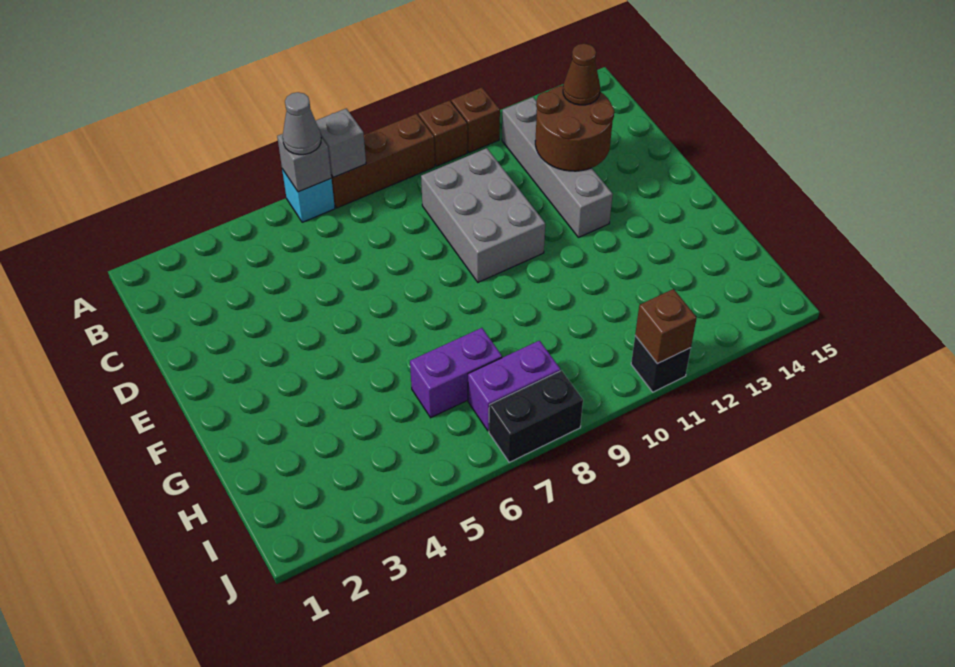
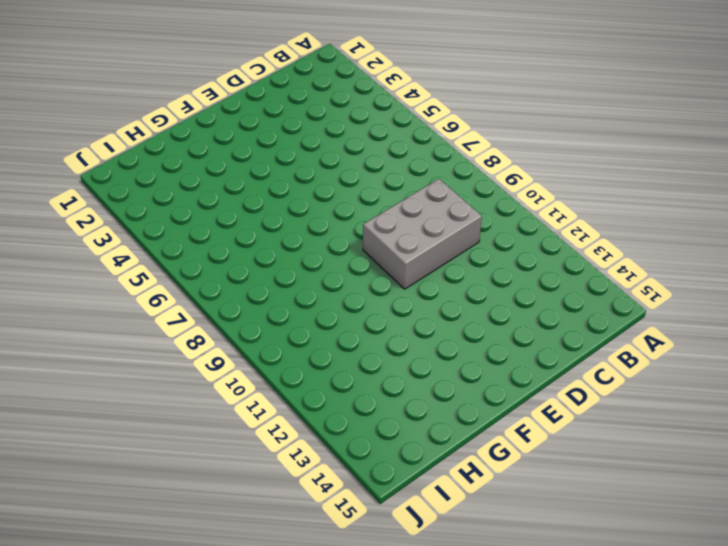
none -> cyan brick A6 level 1
none -> brown brick A7:A9 level 1
none -> brown brick A10 level 1

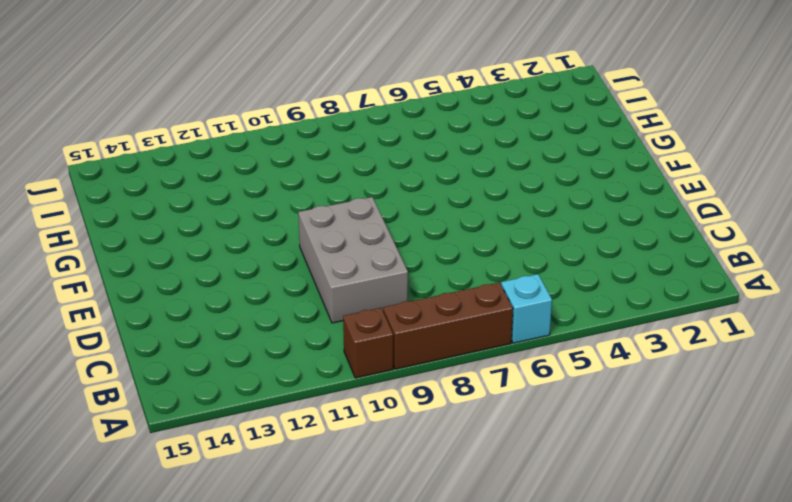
none -> brown brick A11 level 1
none -> grey brick B12:E12 level 1
none -> purple brick H6:H7 level 1

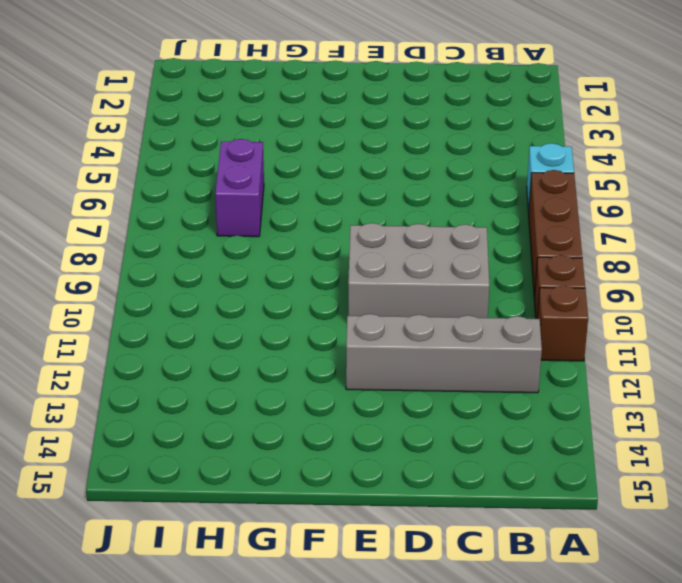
none -> purple brick I7:I8 level 1
none -> black brick J7:J8 level 1
none -> black brick J11 level 1

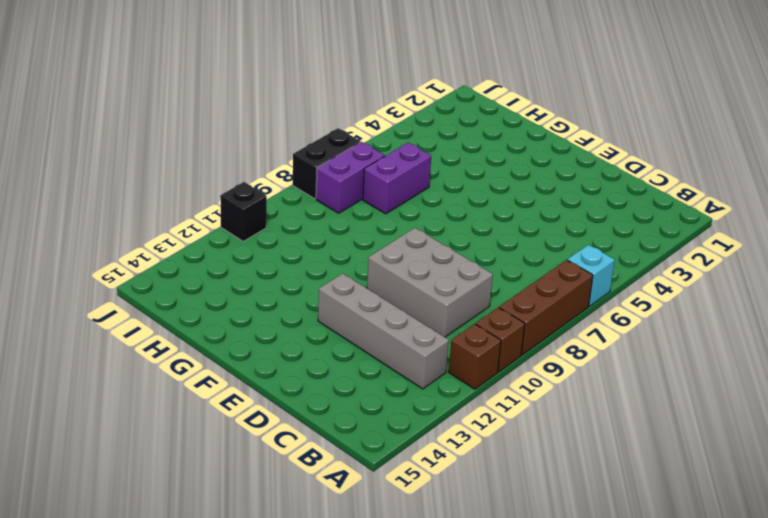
none -> grey brick A6 level 2
none -> grey brick A7 level 2
none -> brown round brick C12:D13 level 2

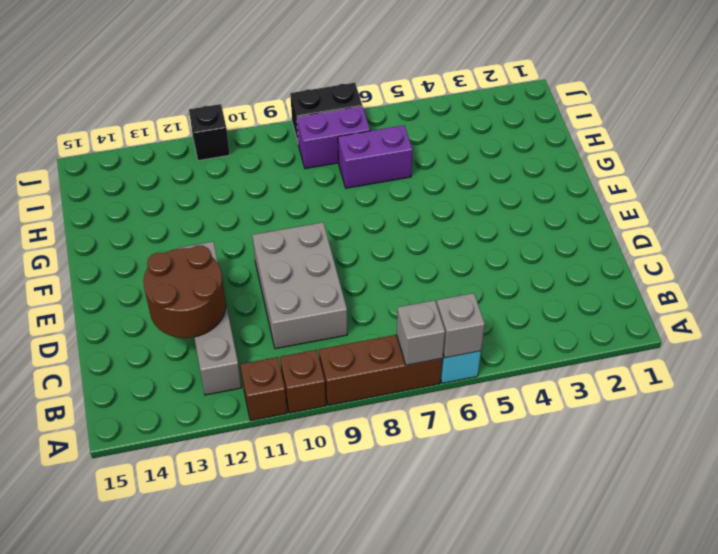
none -> brown brick J11 level 2
none -> grey cone A6 level 3
none -> brown cone C13 level 3

